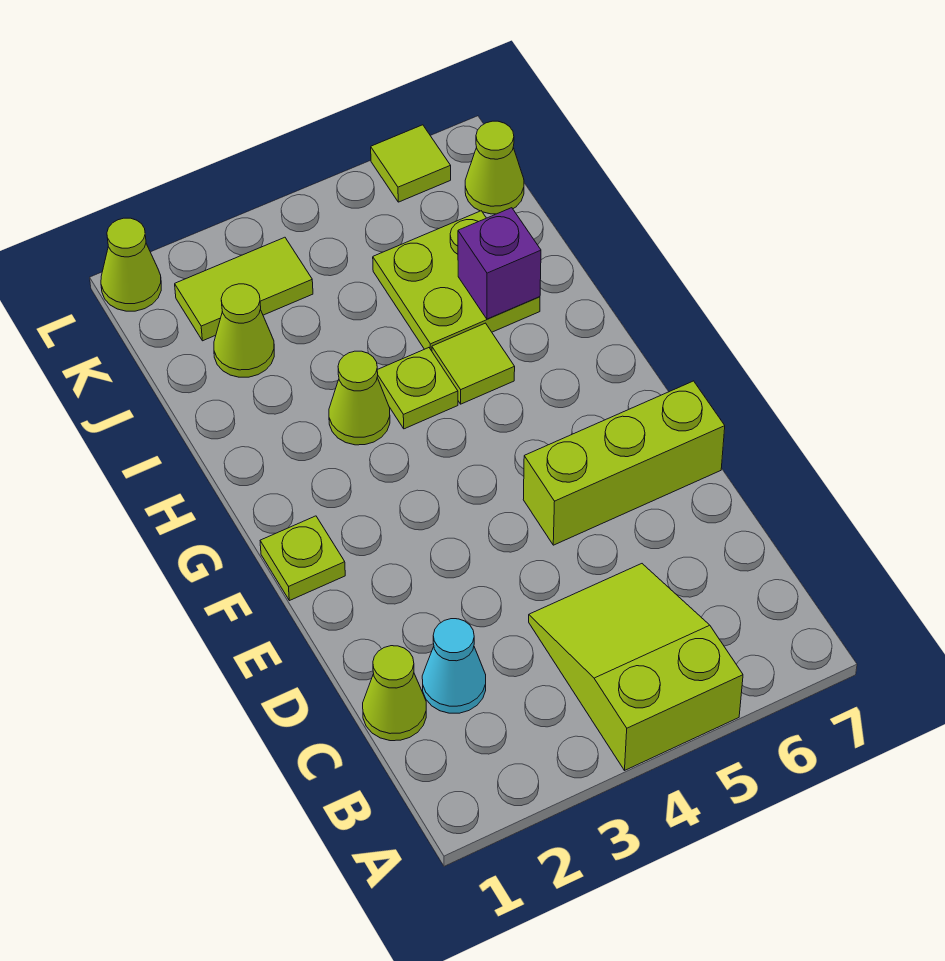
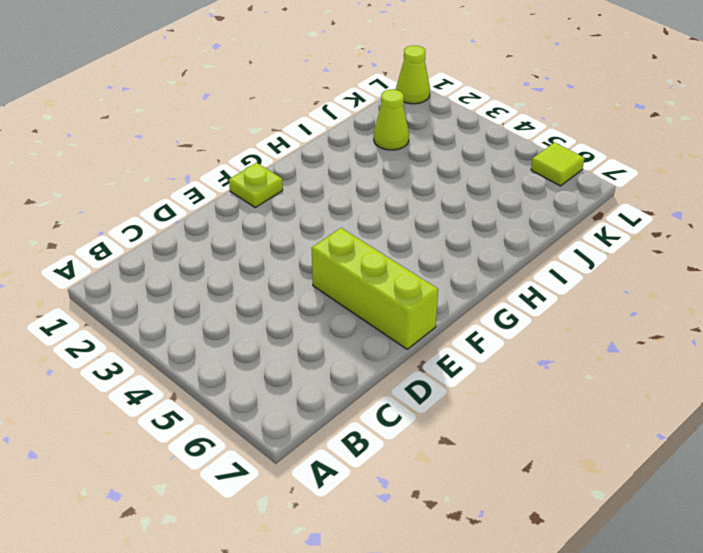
none -> lime slope A4:C5 level 1 top A
none -> lime cone C1 level 1
none -> cyan cone C2 level 1

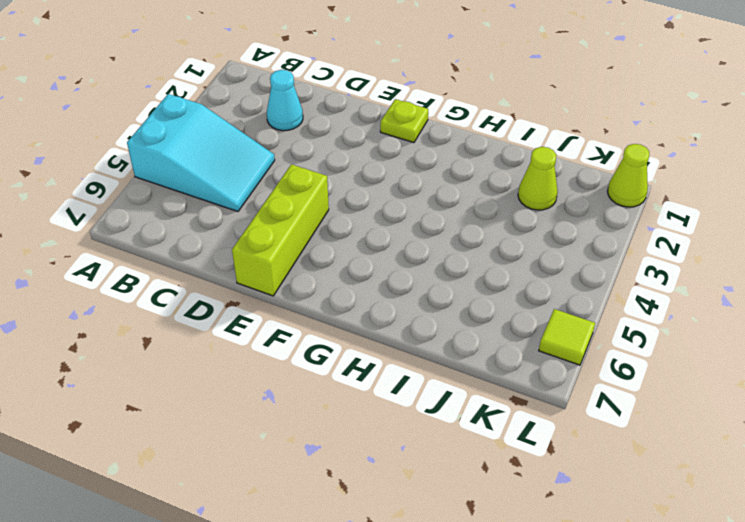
cyan slope A4:C5 level 1 top A -> lime slope A4:C5 level 1 top A
none -> lime cone C1 level 1
none -> lime cone H3 level 1
none -> lime plate H4 level 1

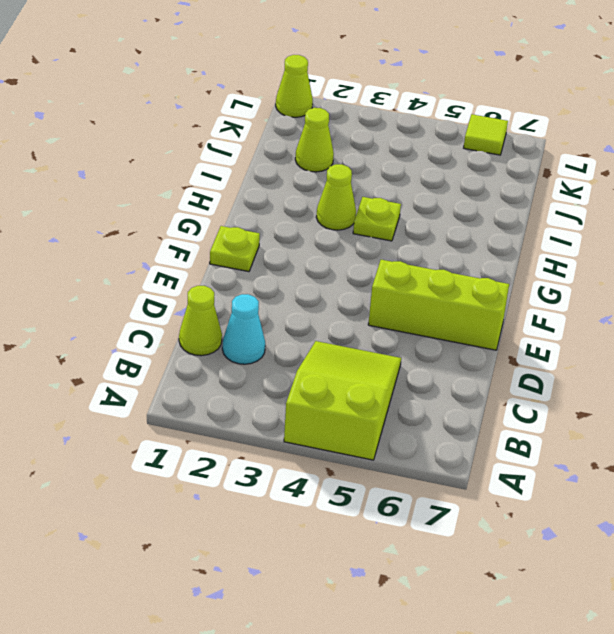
none -> lime tile H5 level 1
none -> lime plate I5:J6 level 1
none -> lime tile K2:K3 level 1

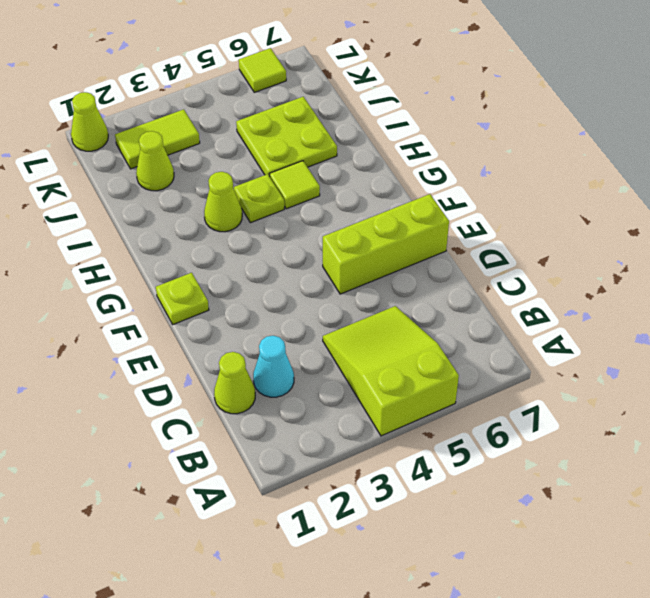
none -> lime cone K7 level 1
none -> purple brick I6 level 2

